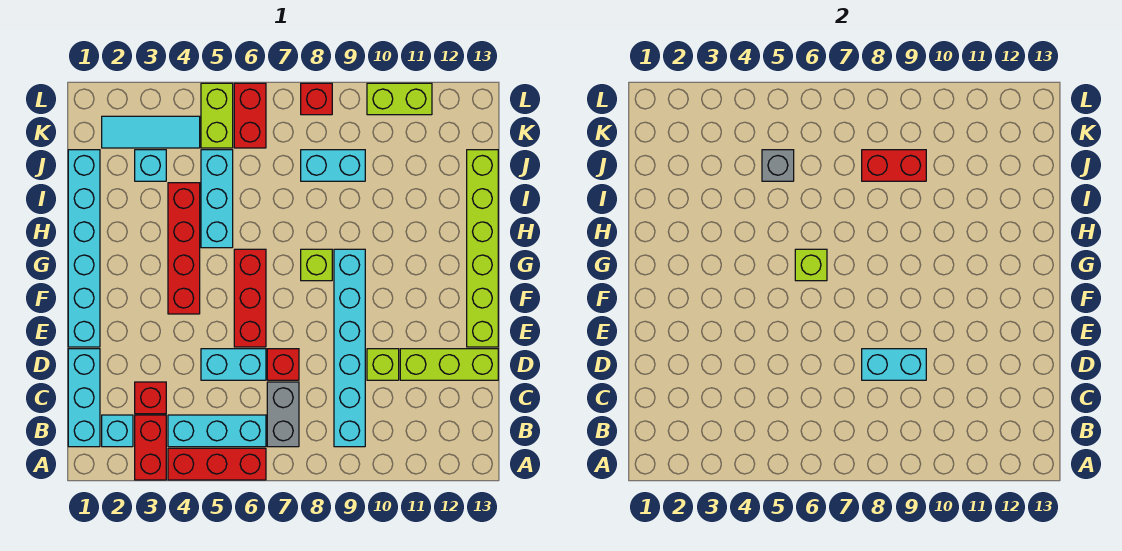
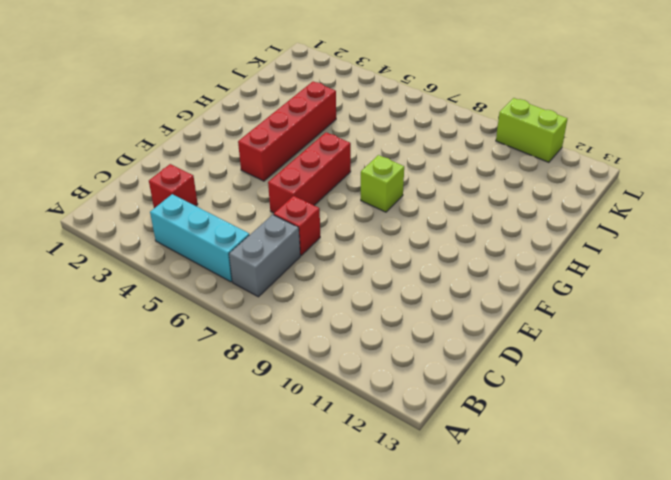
none -> red brick A3:B3 level 1
none -> red brick A4:A6 level 1
none -> cyan brick B1:D1 level 1

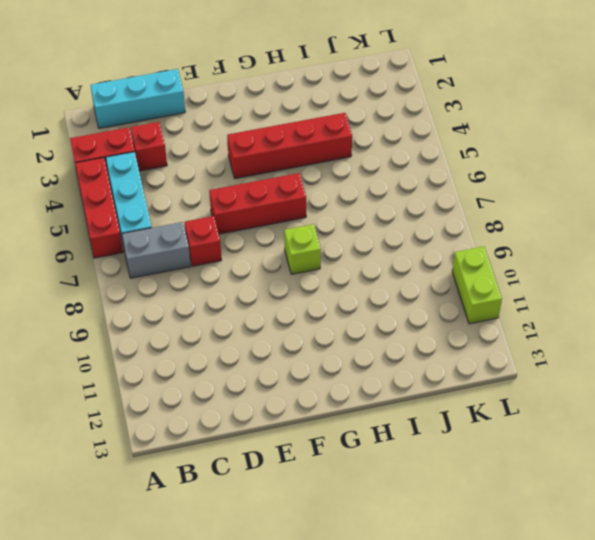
none -> cyan brick B2 level 1
none -> cyan brick B9:G9 level 1
none -> cyan brick D5:D6 level 1

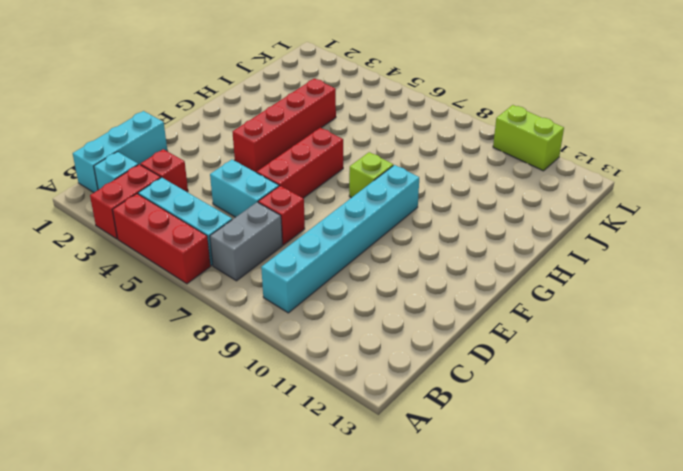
none -> lime brick D10 level 1
none -> lime brick D11:D13 level 1
none -> cyan brick E1:J1 level 1

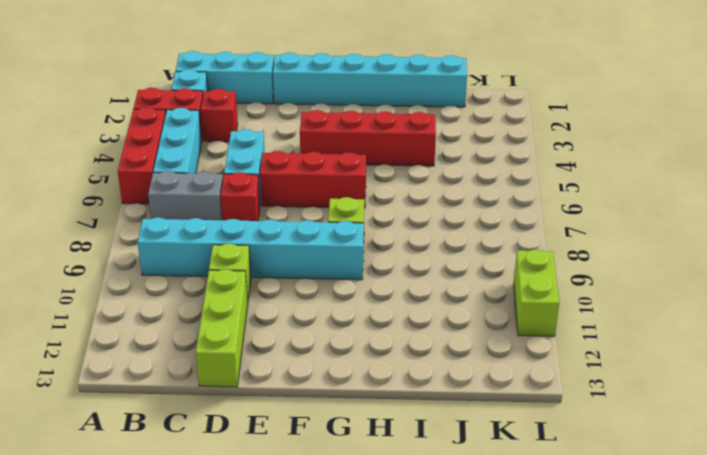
none -> lime brick E13:J13 level 1
none -> cyan brick H5:J5 level 1
none -> cyan brick J3 level 1

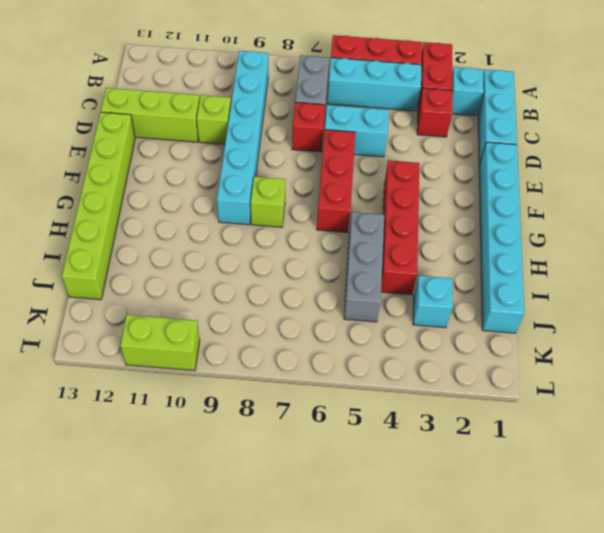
grey brick H5:J5 level 1 -> cyan brick H5:J5 level 1
none -> cyan brick J8:J9 level 1
none -> cyan tile K2:K4 level 1
none -> lime brick K5:L5 level 1

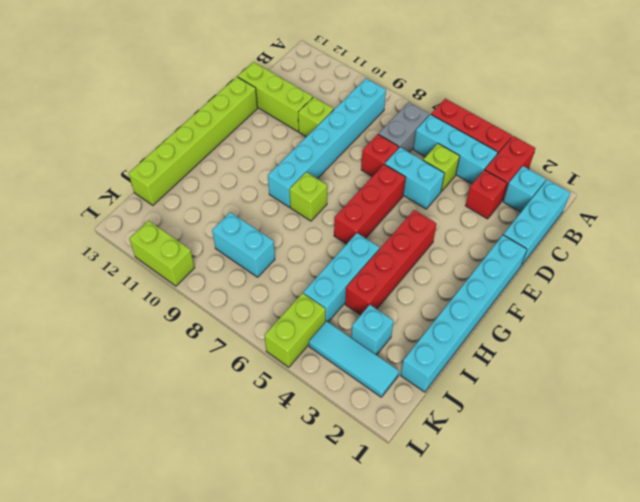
lime brick C5 level 1 -> lime brick G6 level 2
none -> red brick K6:L6 level 1
none -> red brick L8 level 1
none -> cyan brick D8:D9 level 2

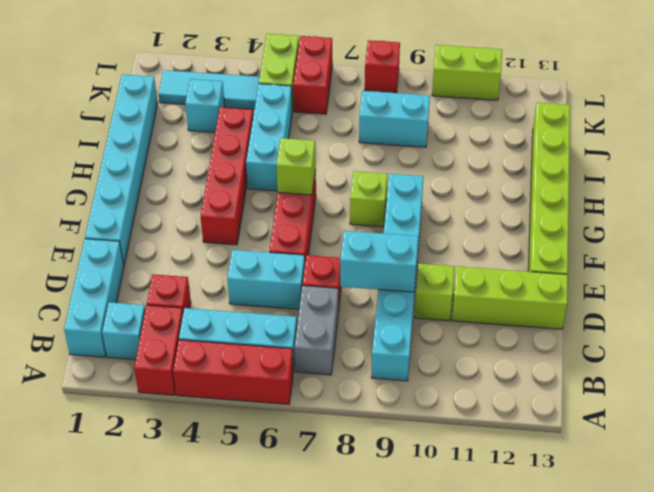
none -> grey brick J5 level 2
none -> red brick J8:J9 level 2

